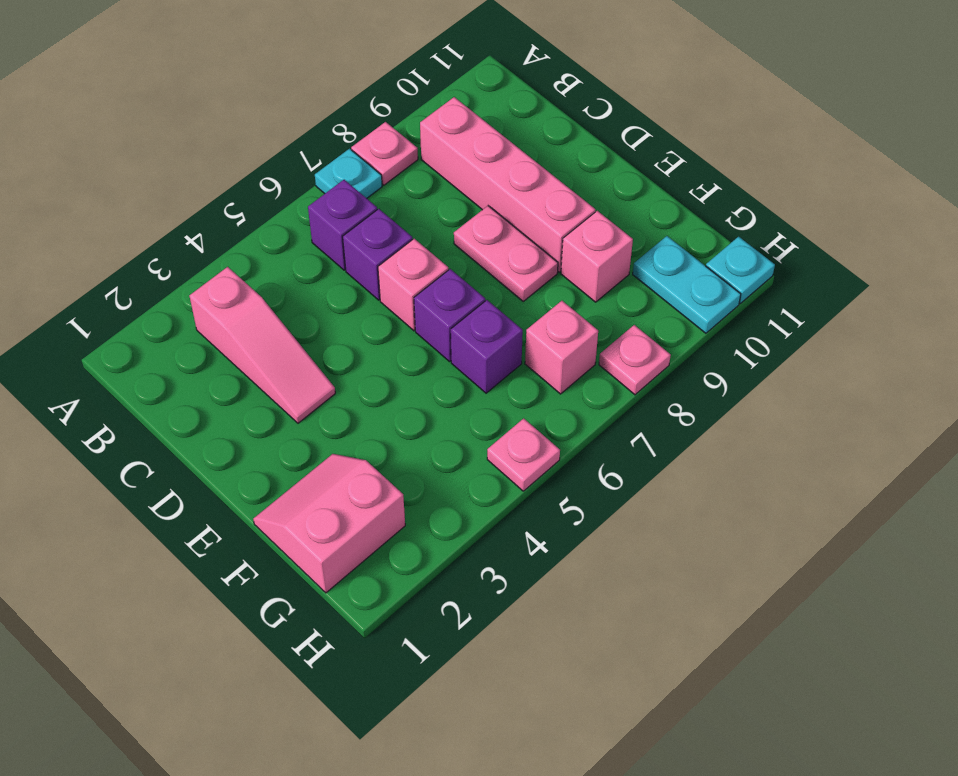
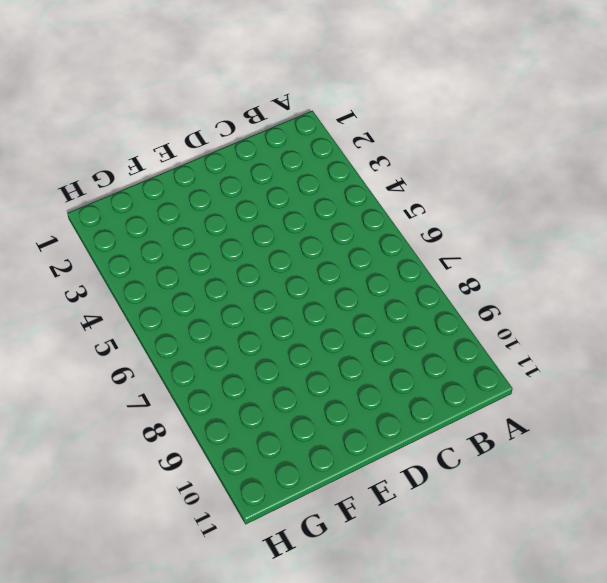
none -> cyan plate A7 level 1
none -> pink plate A8 level 1
none -> pink slope B3:D3 level 1 top B

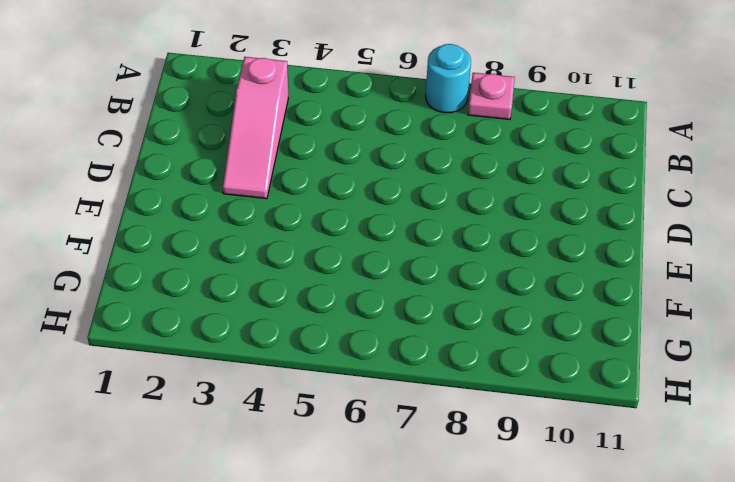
cyan round brick A7 level 1 -> cyan plate A7 level 1
none -> purple brick B6 level 1
none -> pink brick B9:E9 level 1
none -> purple brick C6 level 1

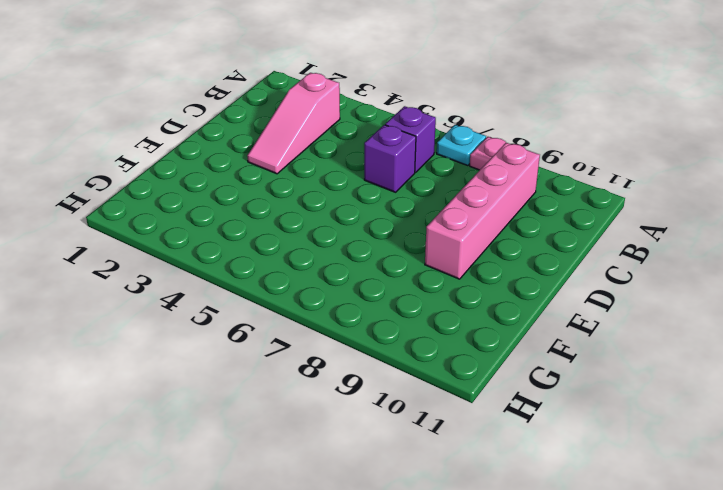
none -> pink brick D6 level 1
none -> pink plate D8:E8 level 1
none -> purple brick E6 level 1

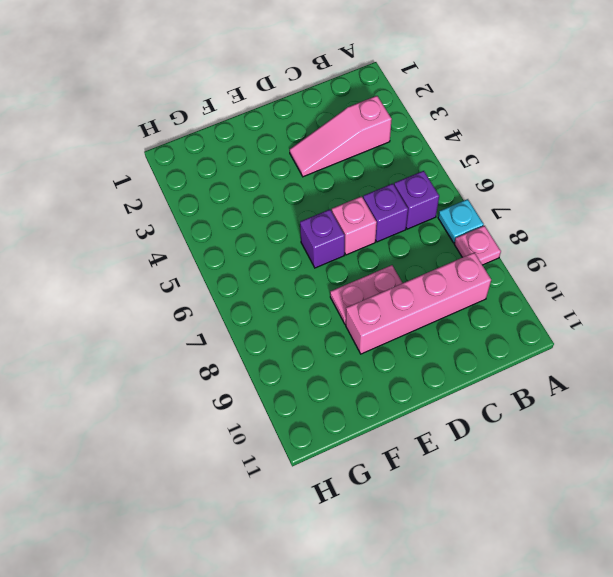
none -> pink slope F1:G2 level 1 top G
none -> purple brick F6 level 1
none -> pink brick F9 level 1

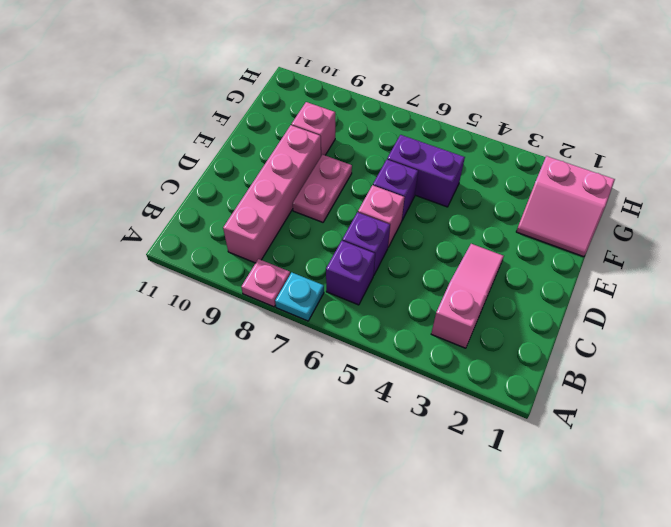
purple brick F5:F6 level 1 -> purple brick F6 level 1
none -> pink brick G7 level 1
none -> cyan plate G10:H10 level 1
none -> pink plate H5 level 1

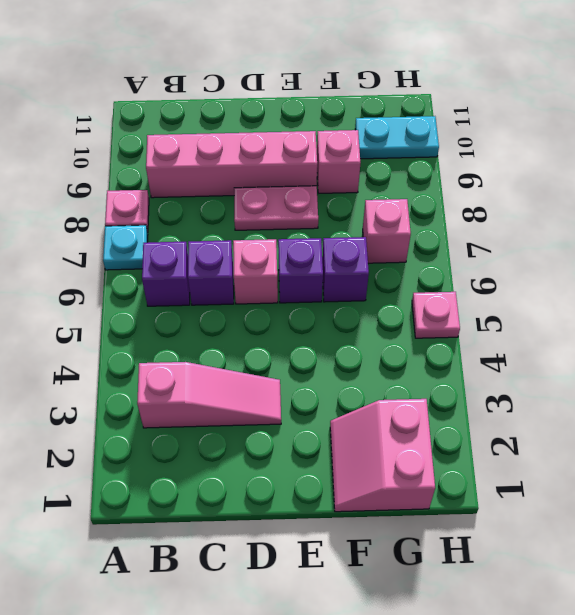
none -> pink plate H8 level 1
none -> cyan plate H11 level 1

